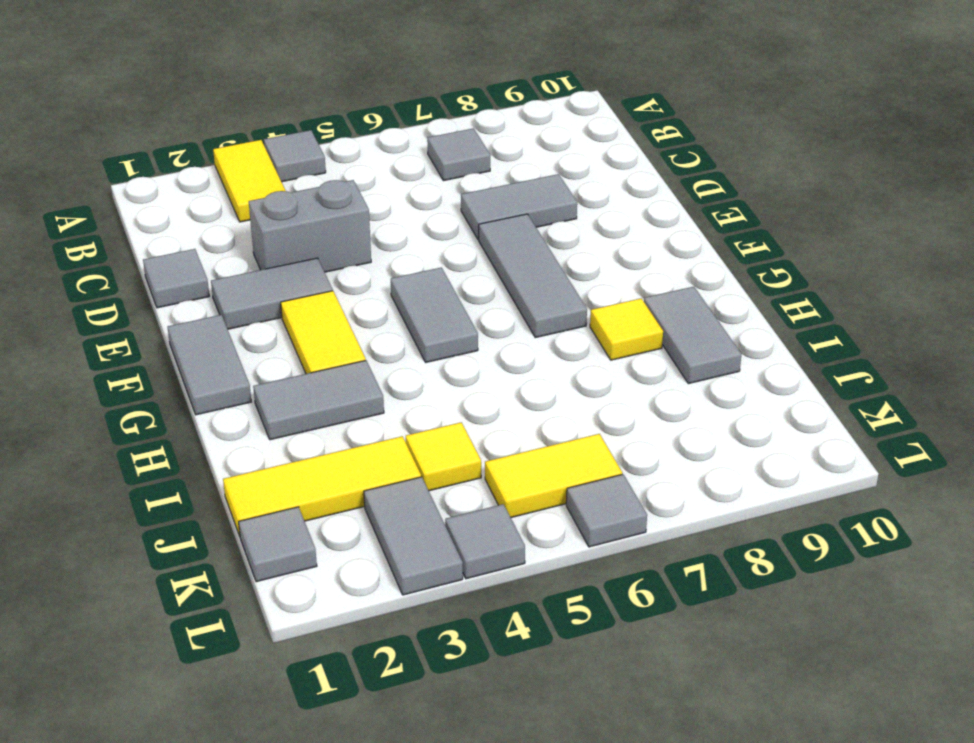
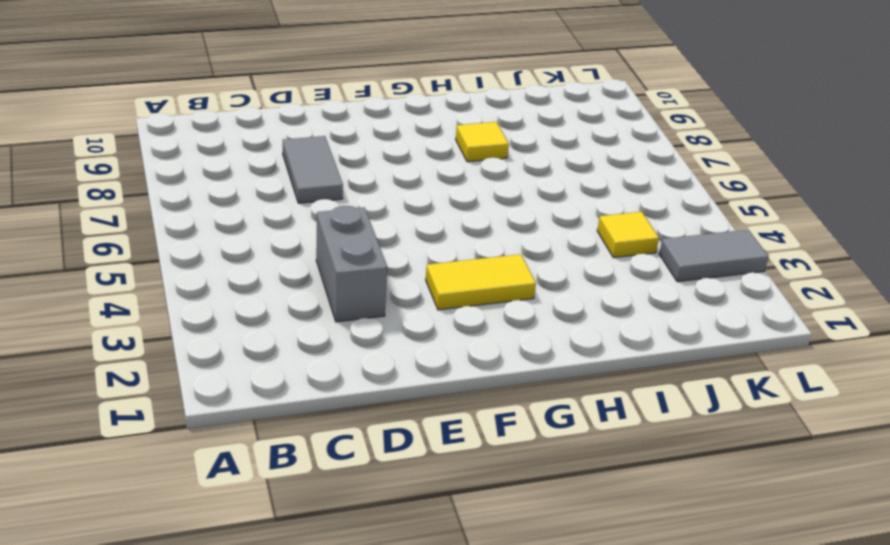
none -> yellow tile A3:B3 level 1
none -> grey tile A4 level 1
none -> grey tile B7 level 1

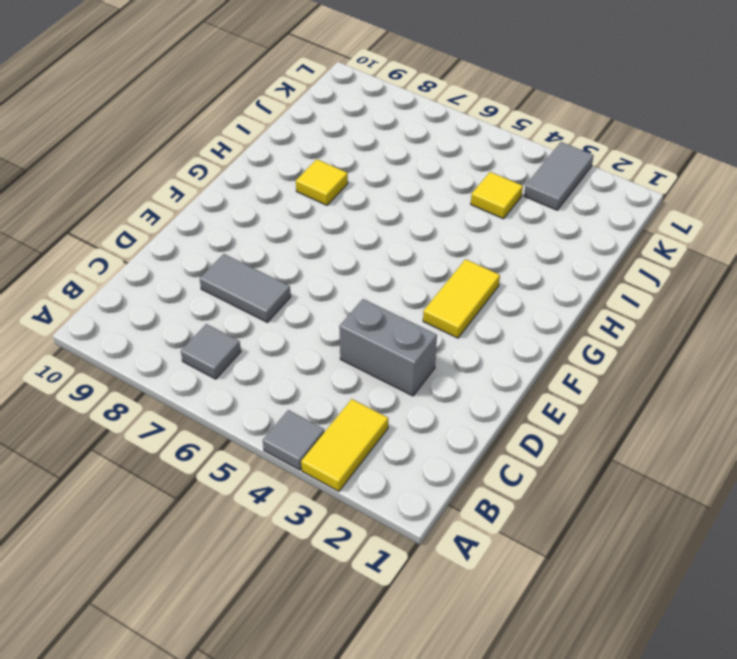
none -> grey tile D1 level 1
none -> grey tile E2:E3 level 1
none -> grey tile E7:G7 level 1

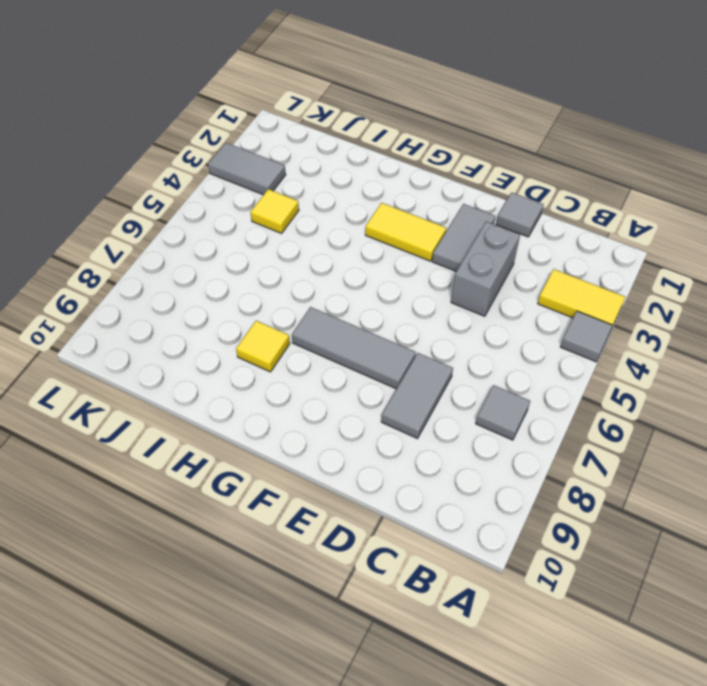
none -> grey tile F1:G1 level 1
none -> grey tile F5:G5 level 1
none -> grey tile H2:H3 level 1

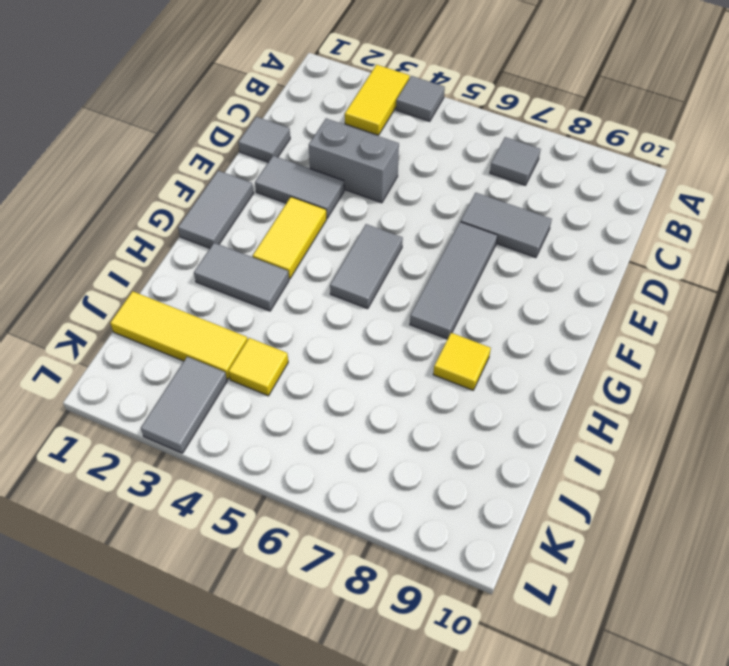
none -> grey tile H9:I9 level 1
none -> grey tile K1 level 1
none -> yellow tile K5:K6 level 1

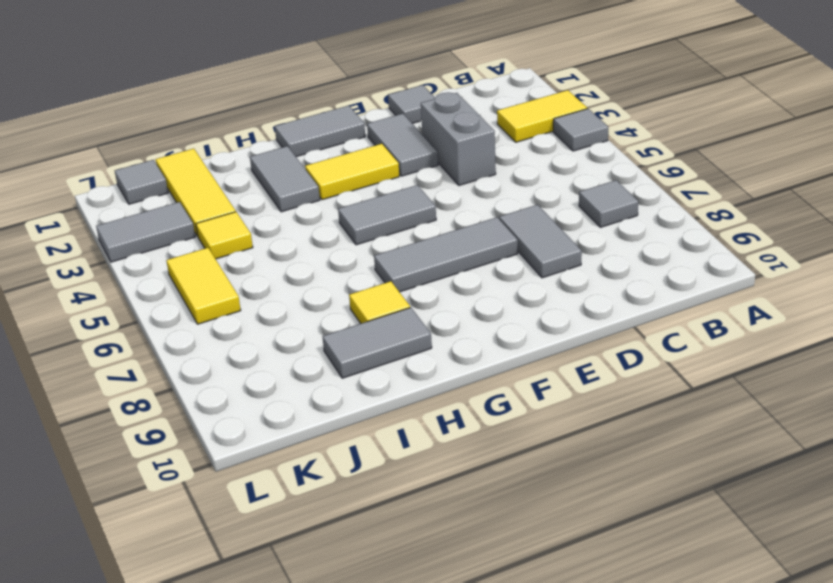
none -> grey tile L4 level 1
none -> grey tile L6 level 1

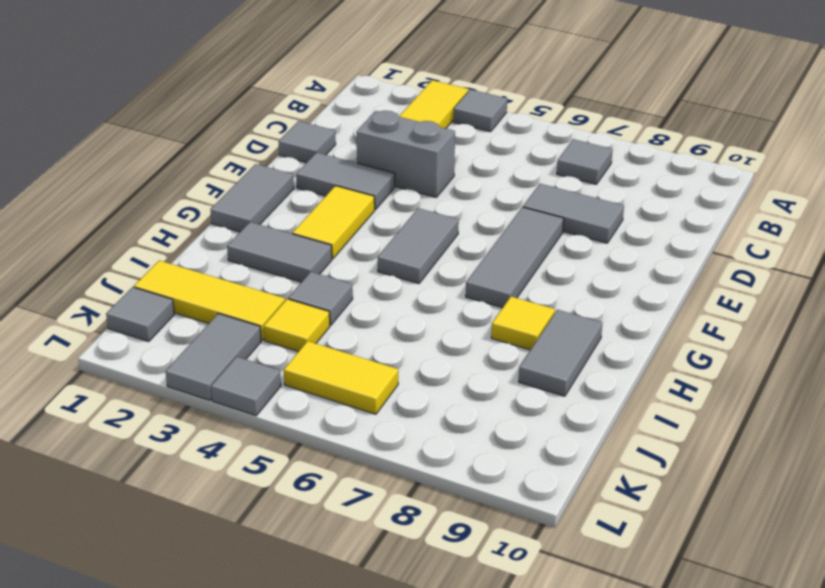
grey tile I4 level 1 -> grey tile L6 level 1

